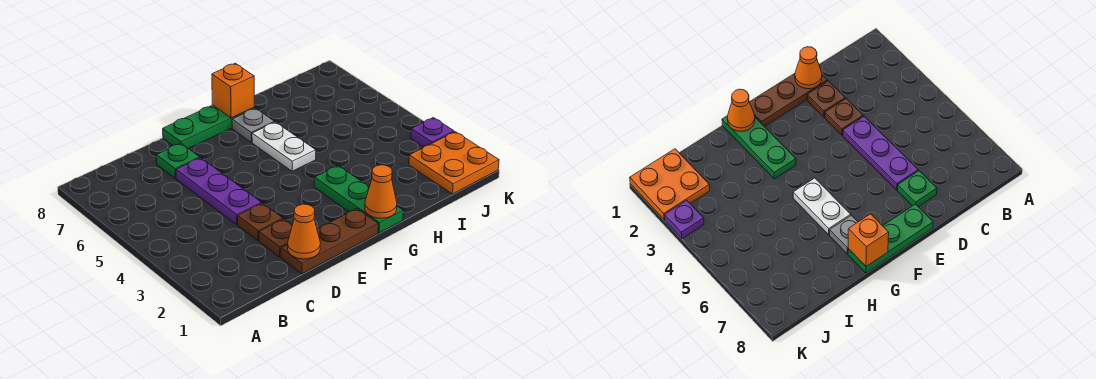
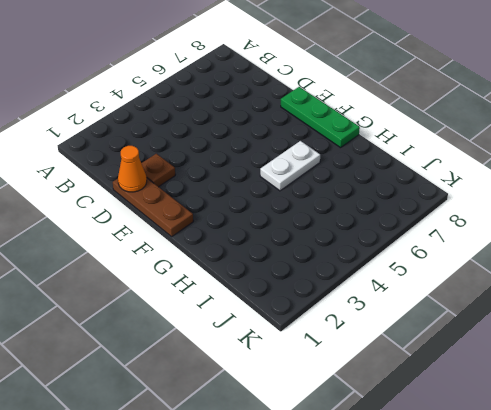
none -> brown plate D3 level 1
none -> purple plate D4:D6 level 1
none -> green plate D7 level 1

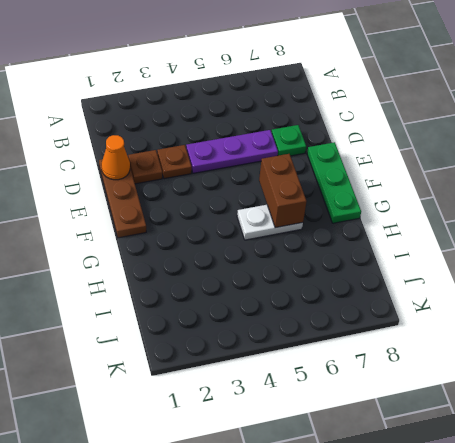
brown brick F6:G6 level 2 -> none
none -> green plate G1:G3 level 1
none -> grey plate G7 level 1
none -> orange plate J1:K2 level 1

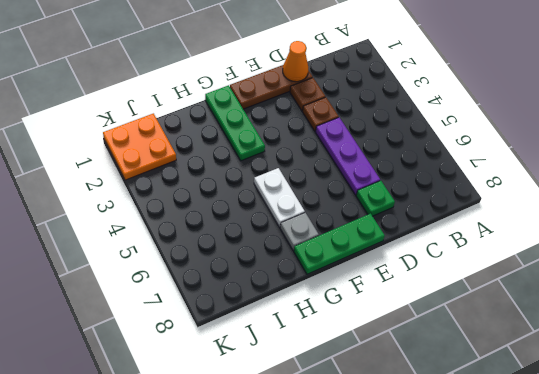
none -> purple plate K3 level 1
none -> orange cone G1 level 2
none -> orange brick G8 level 2

